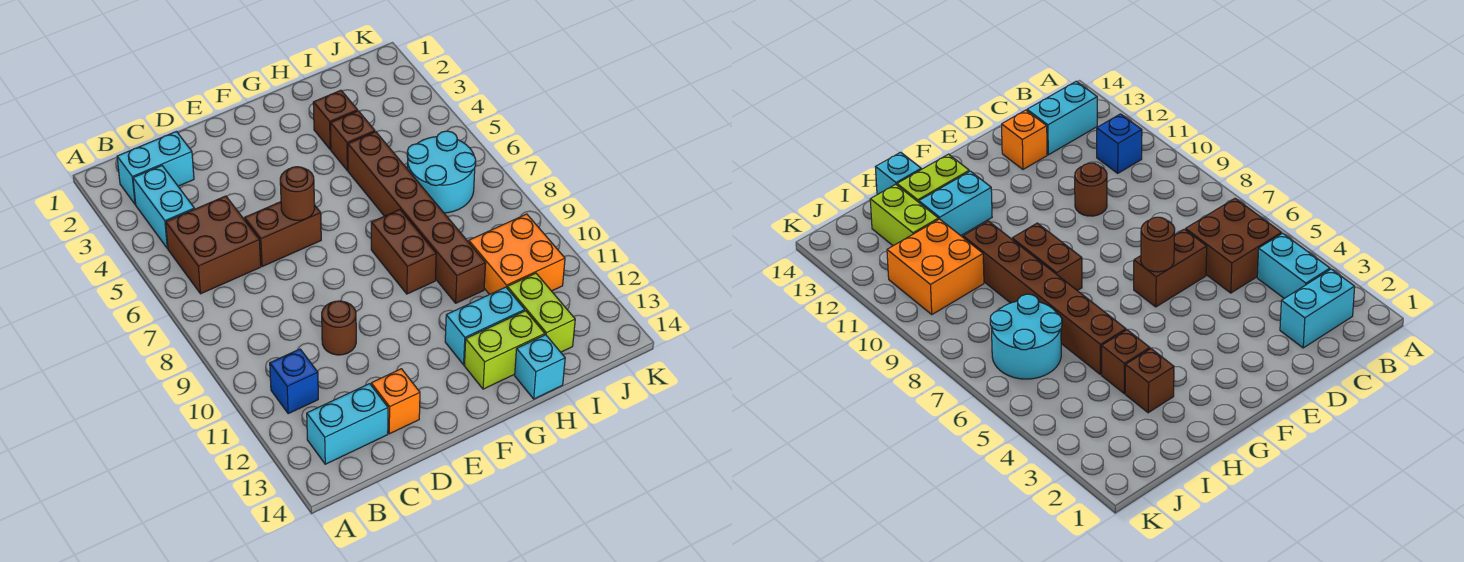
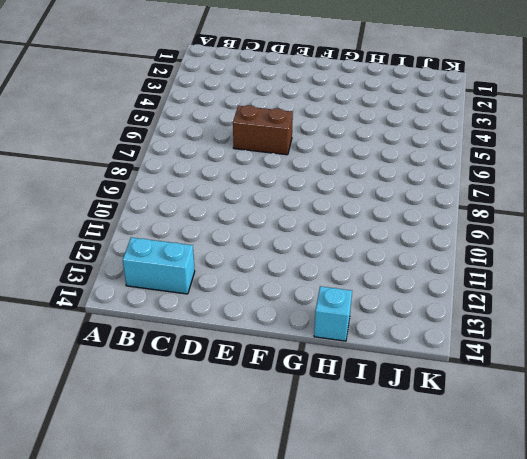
none -> cyan brick B2:C2 level 1
none -> cyan brick B3:B4 level 1
none -> brown brick B5:C6 level 1

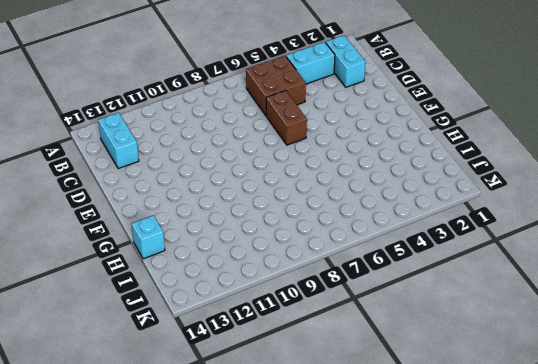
none -> blue brick B11 level 1
none -> brown round brick D10 level 1
none -> orange brick D13 level 1

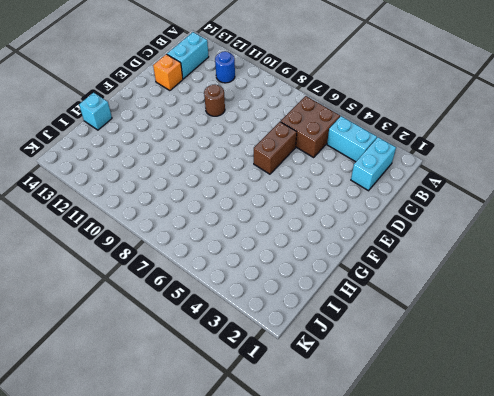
blue round brick B11 level 1 -> blue brick B11 level 1
none -> brown brick G8:G9 level 1
none -> cyan brick G12:H12 level 1
none -> lime brick G13:H13 level 1

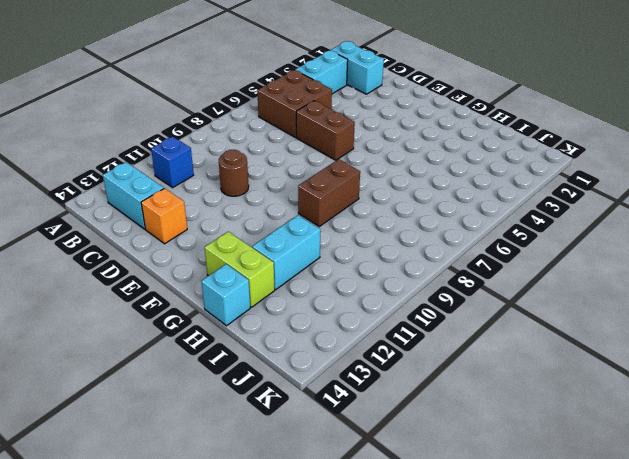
cyan brick H11:H12 level 1 -> cyan brick G12:H12 level 1
none -> brown brick H3 level 1
none -> brown brick H4 level 1
none -> brown brick H5:H10 level 1

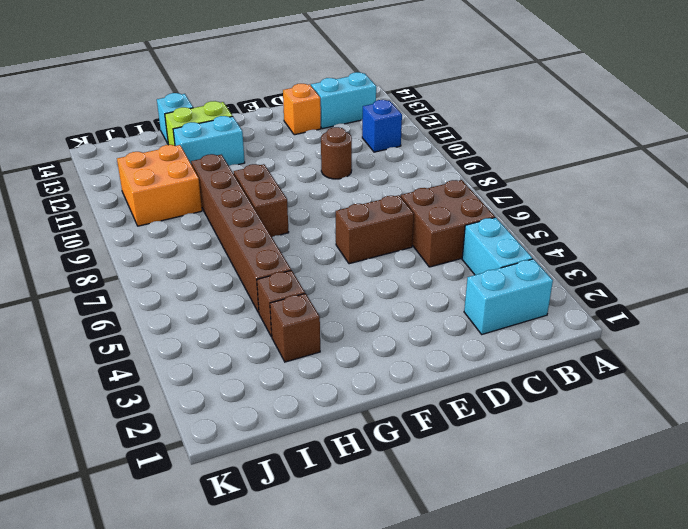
none -> cyan round brick I6:J7 level 1
none -> lime brick I12:I13 level 1
none -> brown round brick E6 level 2

